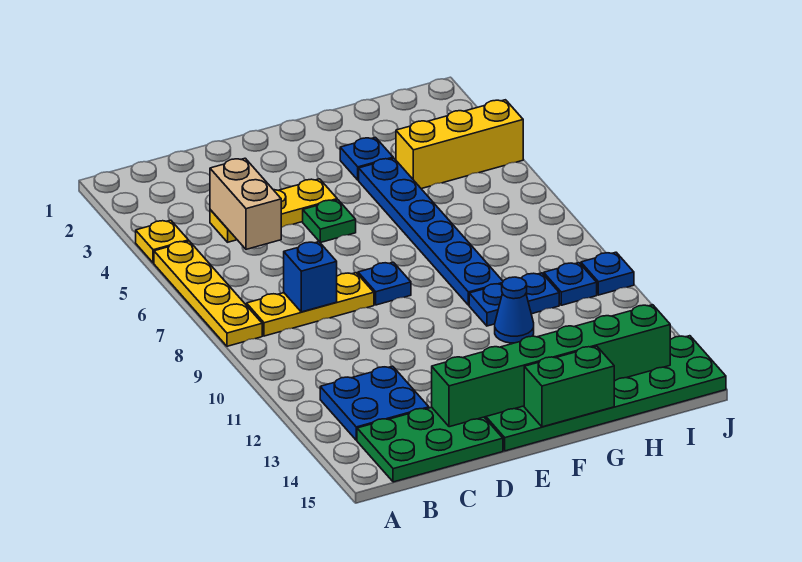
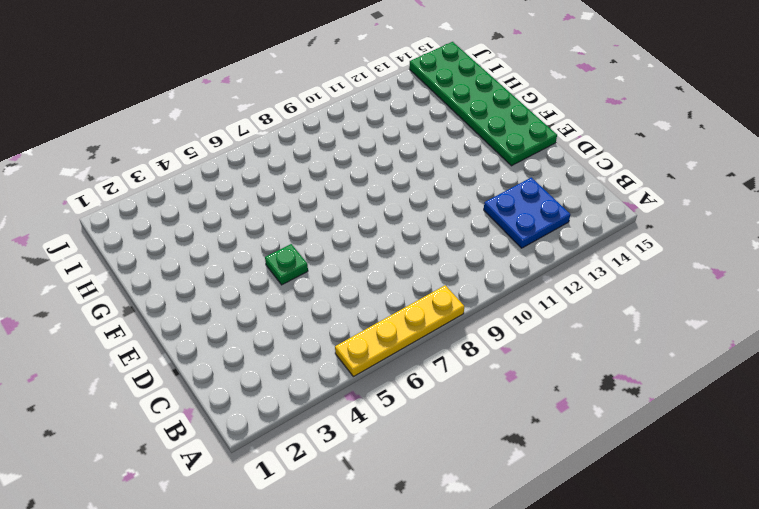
none -> yellow plate A4 level 1
none -> yellow plate B8:D8 level 1
none -> green plate B14:D15 level 1

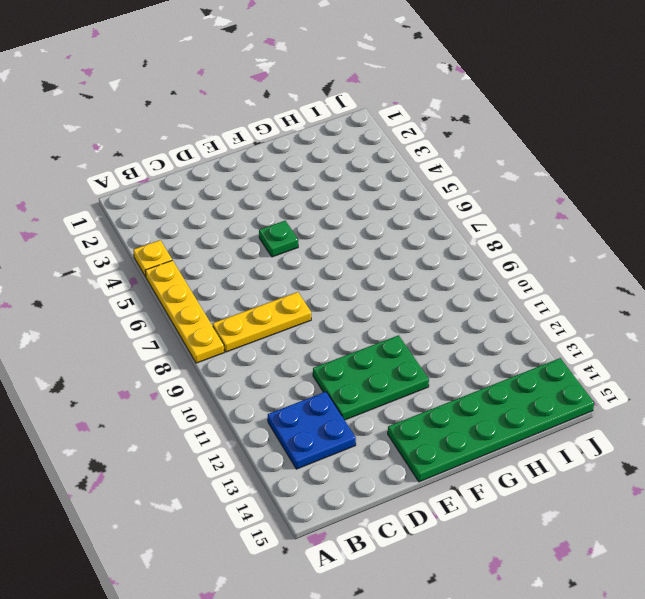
green plate D11:F12 level 1 -> green plate B14:D15 level 1
none -> yellow plate C4:E4 level 1
none -> blue plate E8 level 1
none -> blue plate G3 level 1

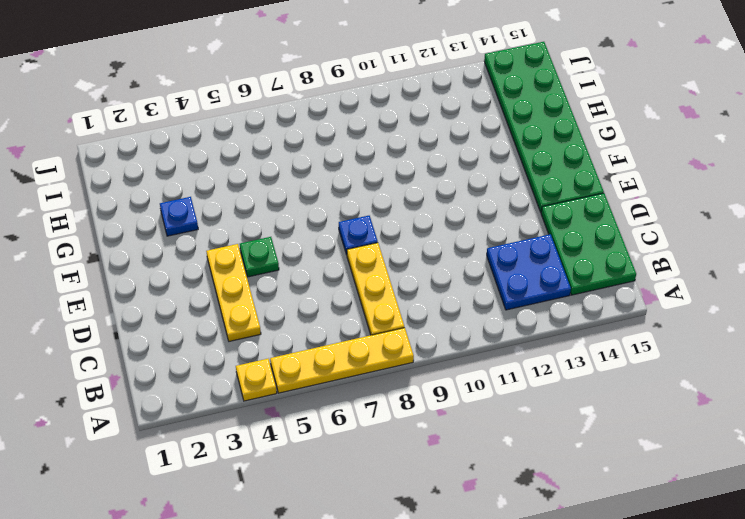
none -> blue plate G4:G9 level 1
none -> blue plate G10:H10 level 1
none -> blue cone G11 level 1

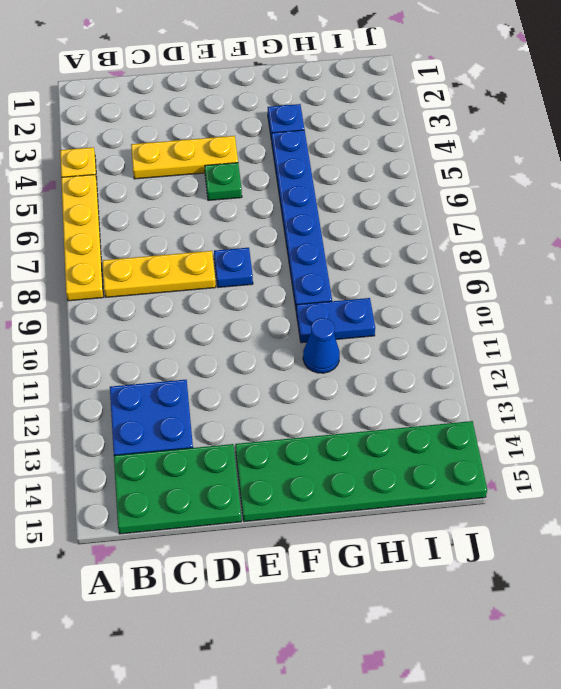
none -> yellow brick H4:J4 level 1
none -> blue plate I10 level 1
none -> blue plate J10 level 1

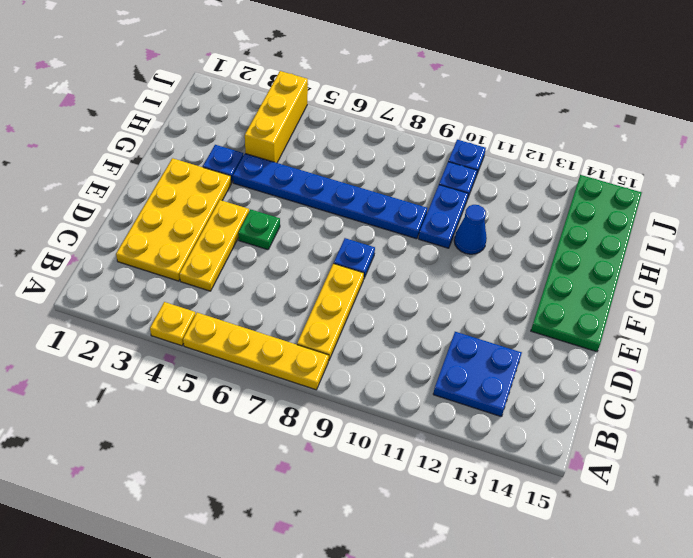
yellow plate C2:F3 level 1 -> none
none -> green plate B14:D15 level 1
none -> tan brick C4:C5 level 2
none -> blue brick C8 level 2

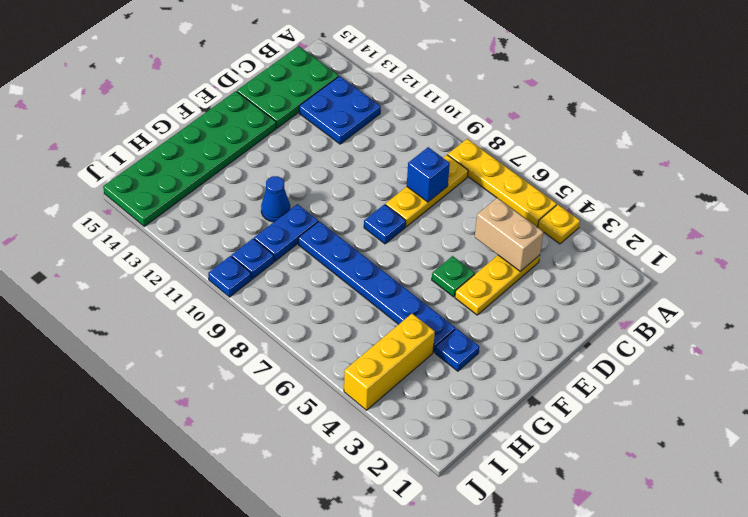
none -> green brick D14:I14 level 2
none -> green brick F15:G15 level 2

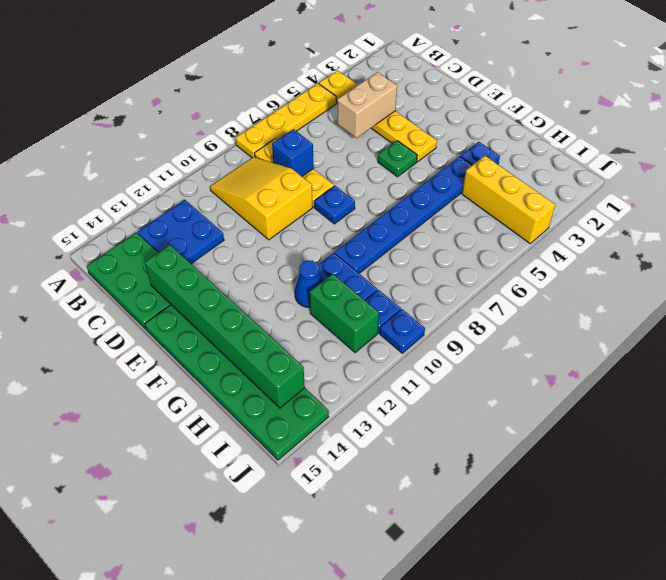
yellow slope B9:D10 level 1 top D -> none
green brick H11:I11 level 1 -> green brick F15:G15 level 2

